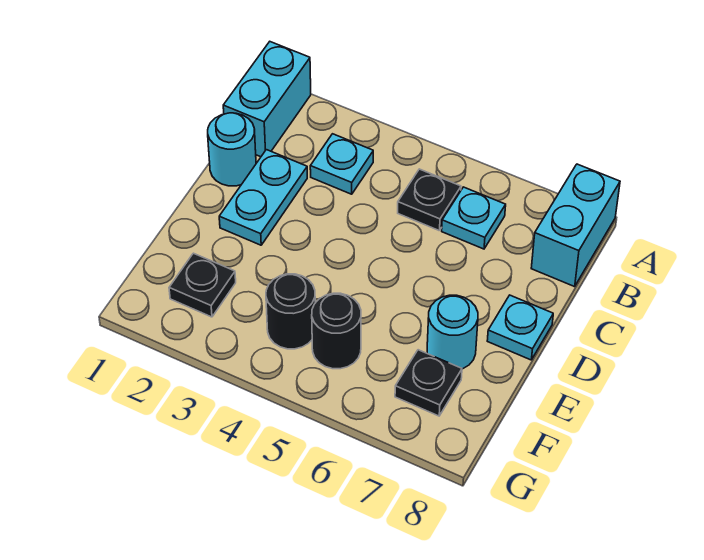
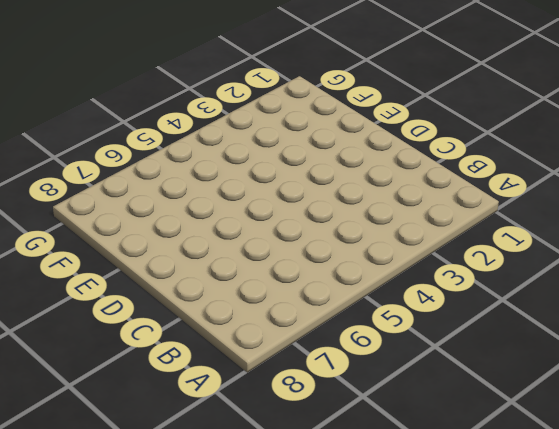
none -> cyan brick A1:B1 level 1
none -> cyan brick A8:B8 level 1
none -> cyan plate B3 level 1

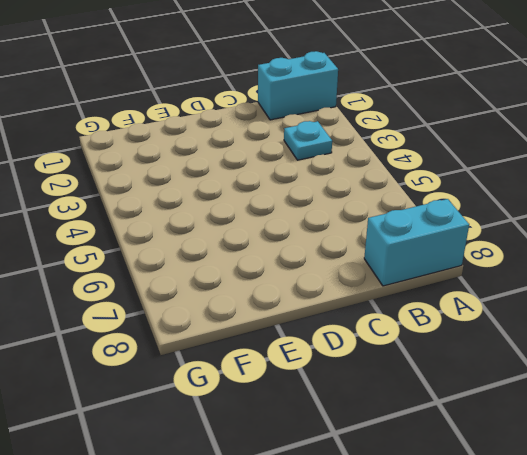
none -> black plate B5 level 1
none -> cyan plate B6 level 1
none -> cyan round brick C1 level 1

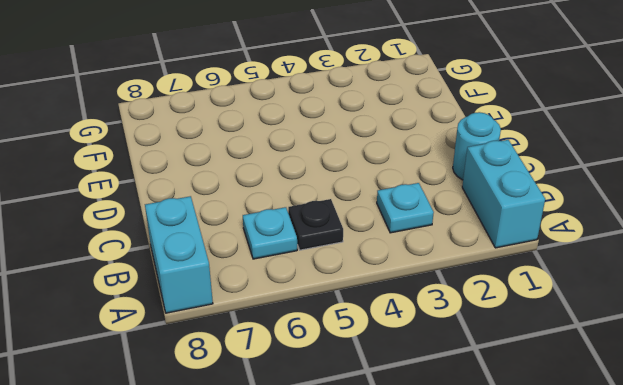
none -> cyan plate C2:D2 level 1
none -> cyan plate D8 level 1
none -> cyan round brick E7 level 1

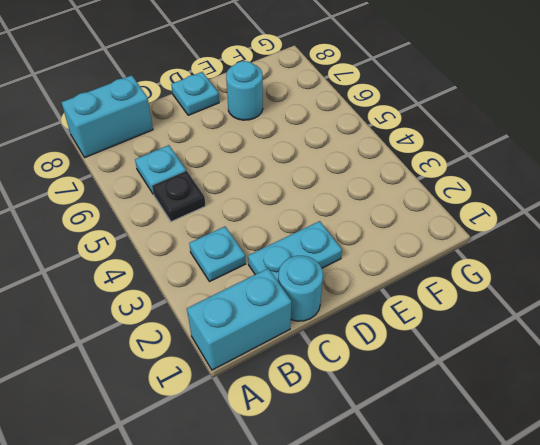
none -> black plate F2 level 1
none -> black round brick F4 level 1
none -> black round brick F5 level 1

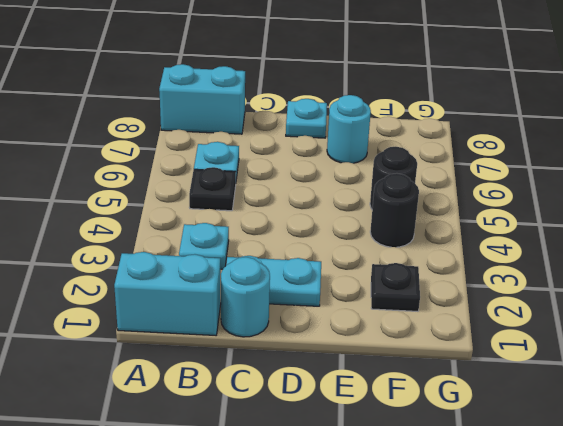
none -> black plate F7 level 1

